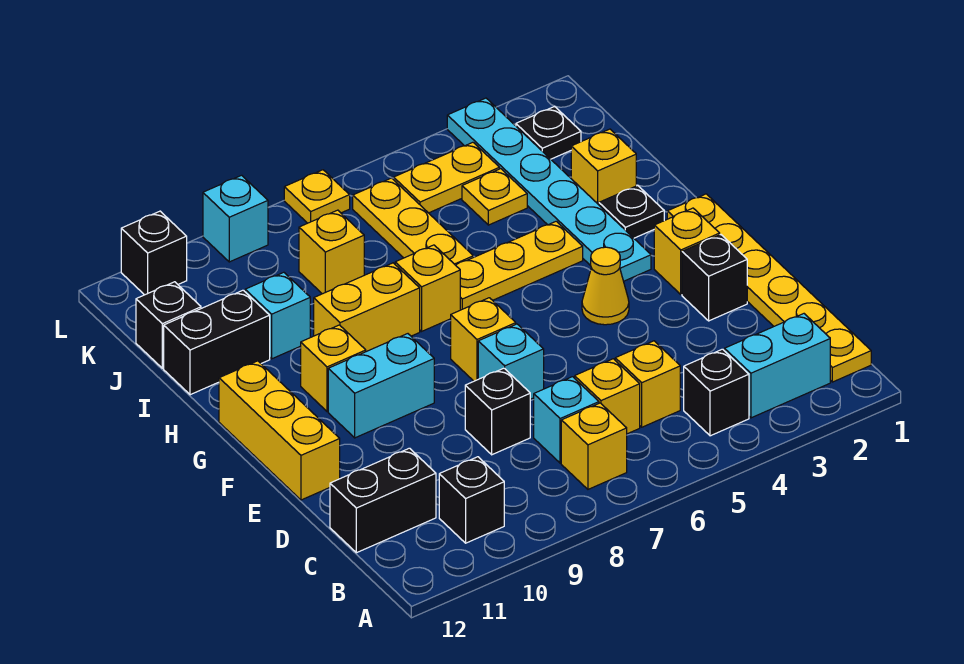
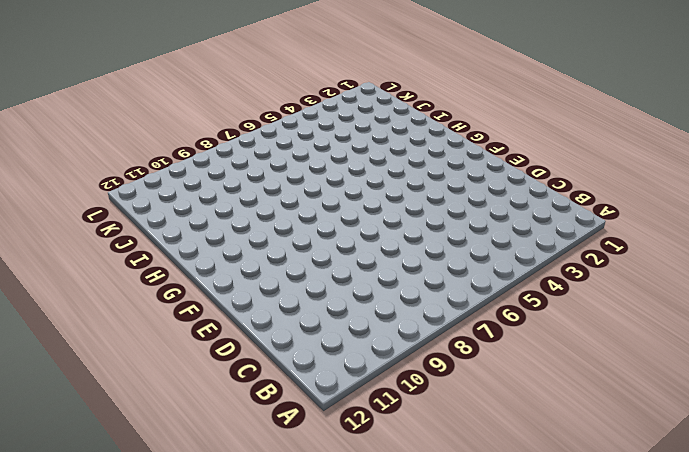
none -> yellow plate B1:G1 level 1
none -> cyan brick B2:B3 level 1
none -> black brick B4 level 1
none -> yellow brick B7 level 1

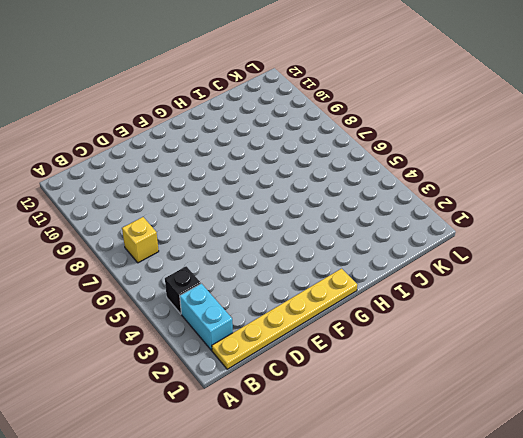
none -> black brick B10 level 1
none -> yellow brick C5 level 1
none -> yellow brick C6 level 1
none -> cyan brick C7 level 1

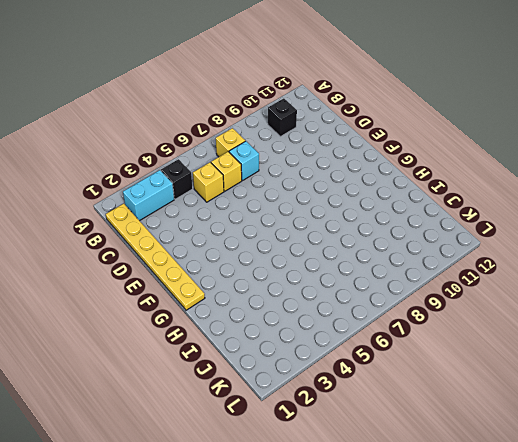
none -> black brick C11:C12 level 1
none -> black brick D8 level 1
none -> black brick E2 level 1
none -> cyan brick E7 level 1

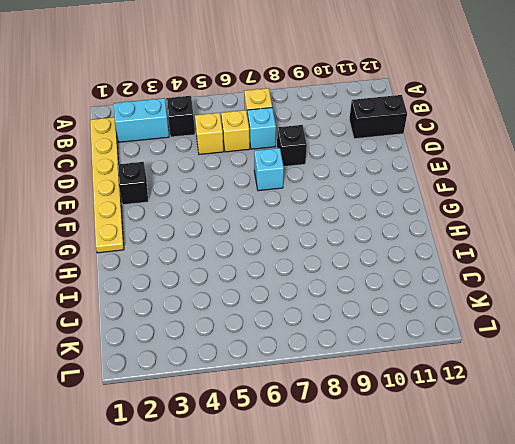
none -> black brick B10 level 1
none -> yellow brick E12:G12 level 1
none -> yellow brick F2 level 1
none -> yellow cone F4 level 1

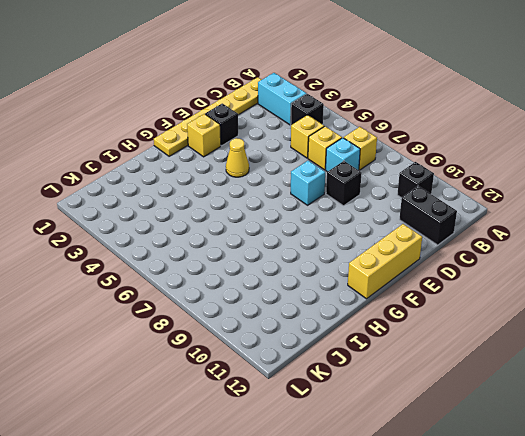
none -> yellow brick F7 level 1
none -> cyan brick F9:F10 level 1
none -> cyan plate G3:L3 level 1
none -> yellow brick G10 level 1

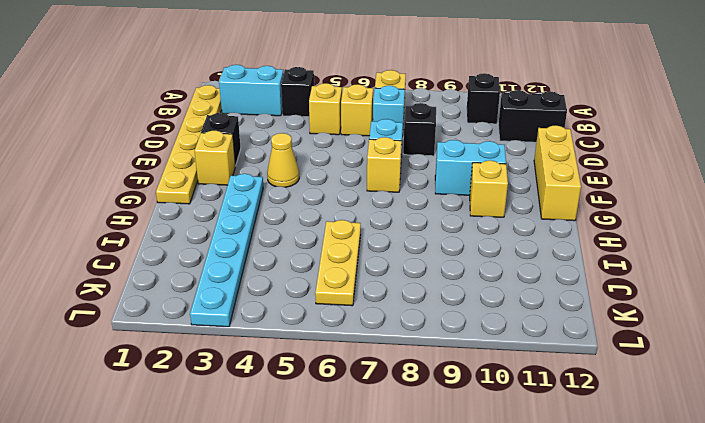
none -> black plate H2 level 1
none -> yellow plate H4:H6 level 1
none -> yellow brick H7 level 1
none -> yellow brick H8:H9 level 1

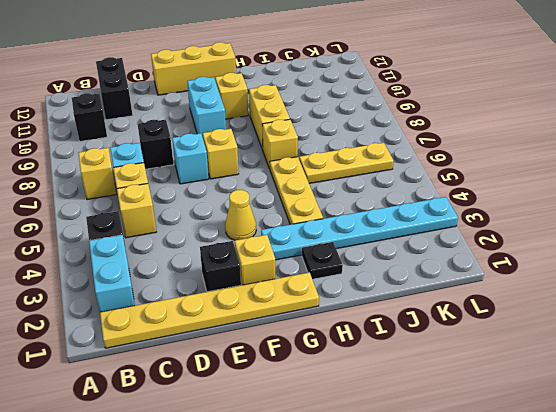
none -> yellow brick I2 level 1
none -> cyan brick I10 level 1
none -> black brick I11:I12 level 1
none -> yellow plate J4 level 1

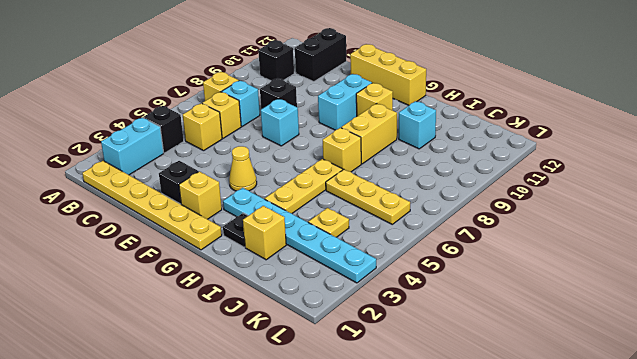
none -> yellow brick F7 level 1
none -> black brick I11:I12 level 1
none -> yellow brick J8 level 1
none -> black brick J12 level 1

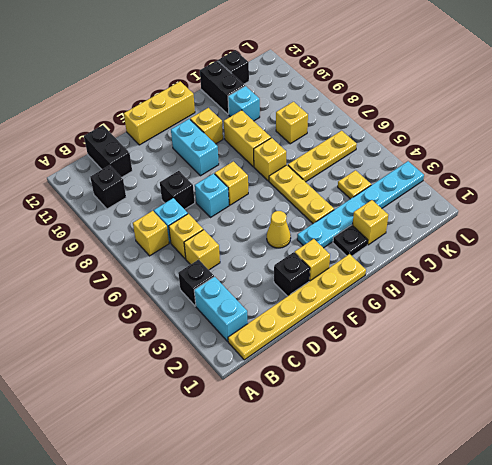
none -> black plate K2 level 1
none -> yellow plate K4:K5 level 1
none -> yellow plate L7 level 1
none -> cyan brick L9 level 1

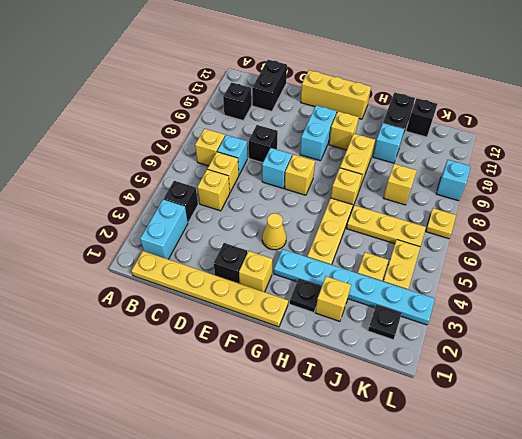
none -> black brick L11 level 1

